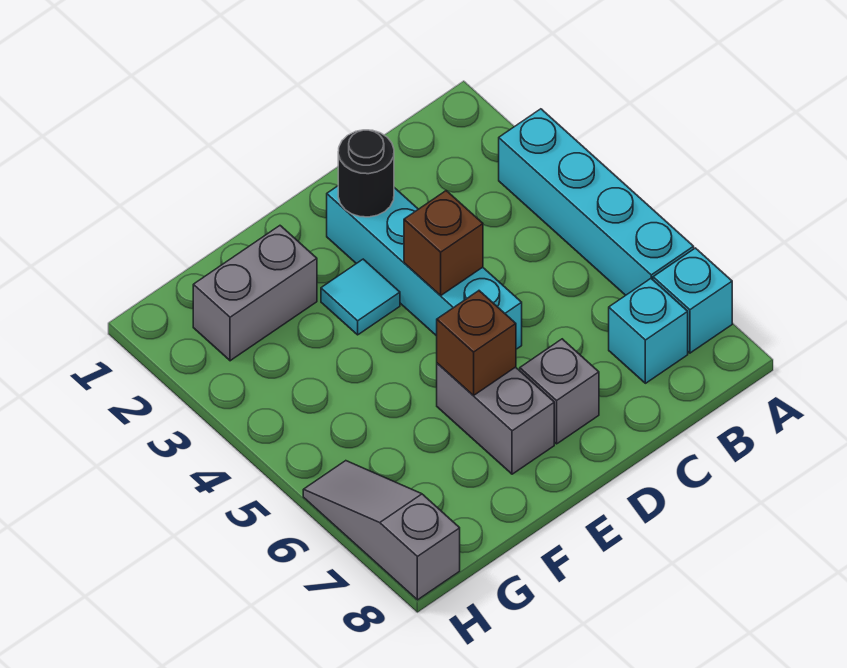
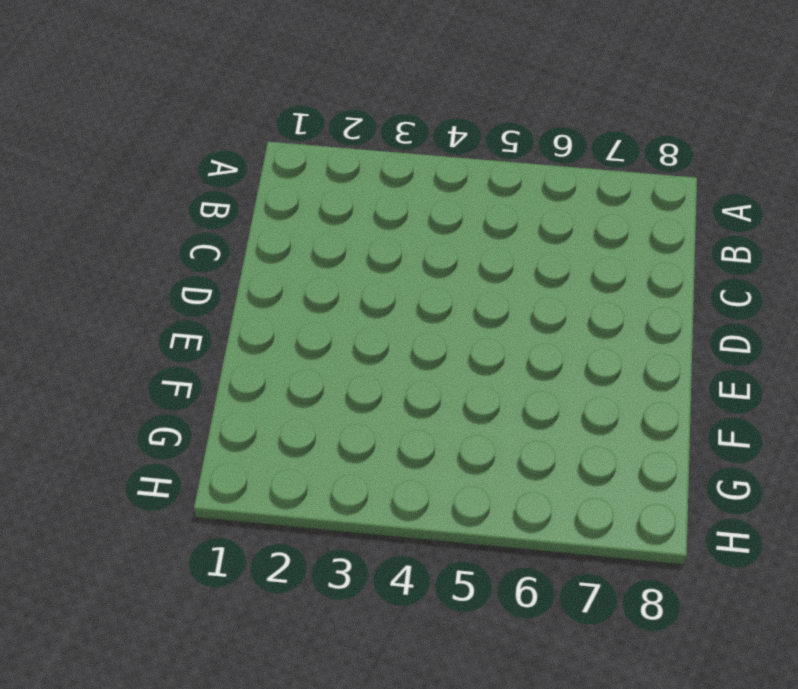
none -> cyan brick A3:A6 level 1
none -> cyan brick A7 level 1
none -> cyan brick B7 level 1

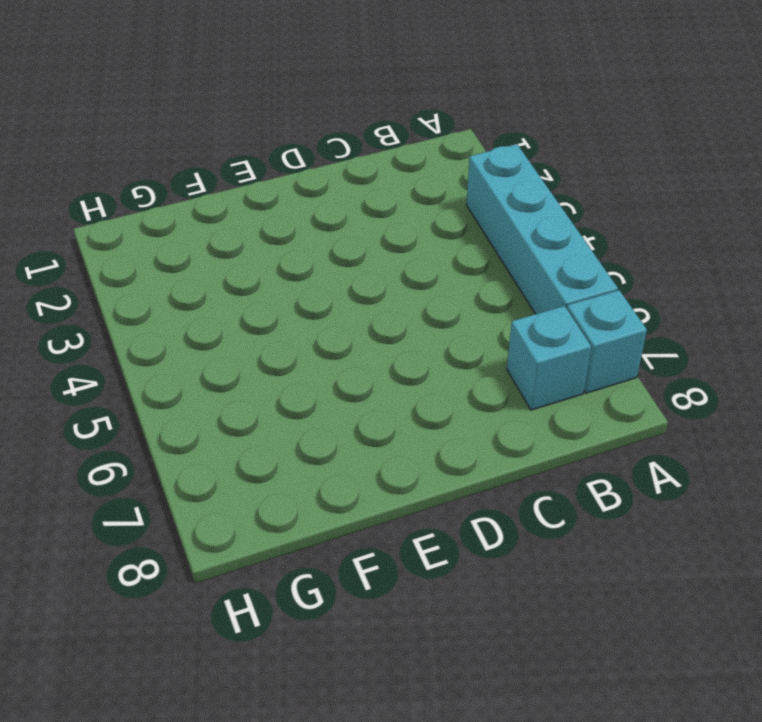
none -> cyan brick D2:D5 level 1
none -> grey brick D7 level 1
none -> cyan tile E3 level 1

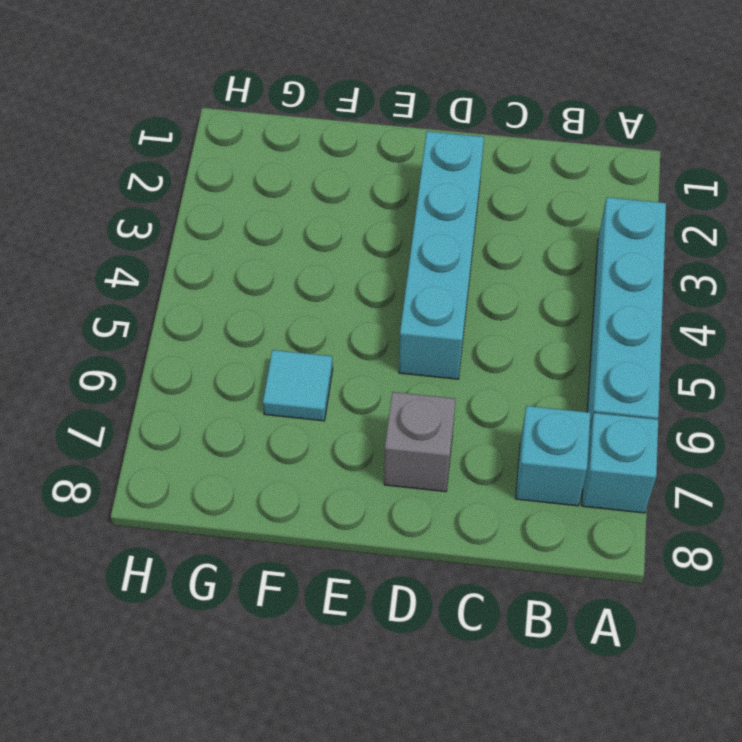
cyan tile F6 level 1 -> cyan tile E3 level 1
none -> grey brick E6:E7 level 1
none -> grey brick F2:G2 level 1
none -> grey slope H6:H8 level 1 top 8

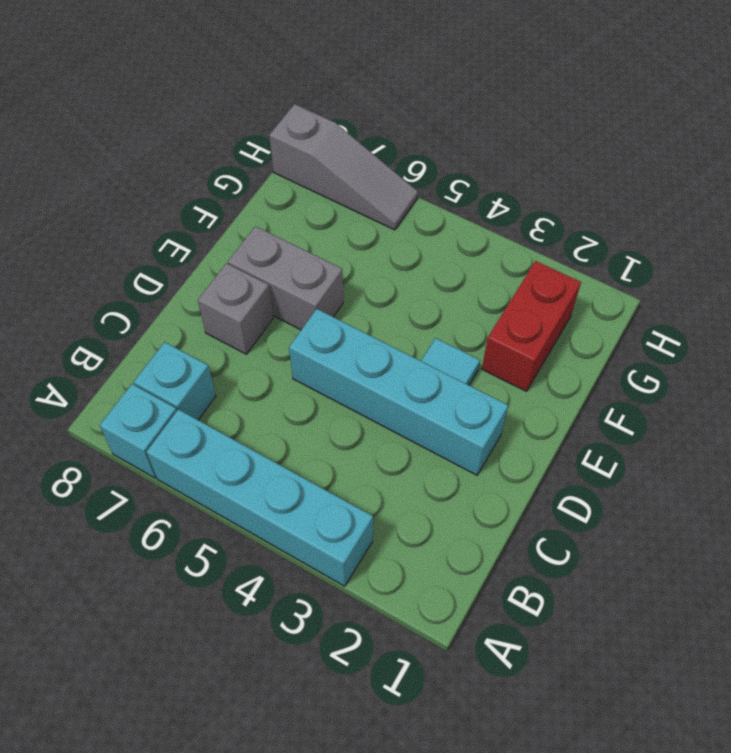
red brick F2:G2 level 1 -> grey brick F2:G2 level 1
none -> black round brick D2 level 2
none -> brown brick D4 level 2
none -> brown brick E6 level 2

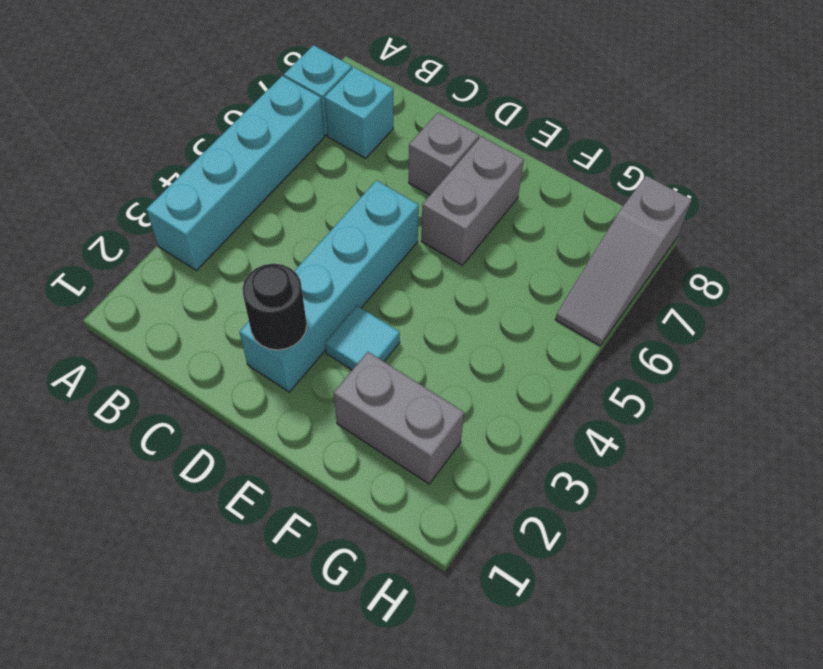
none -> brown brick D4 level 2
none -> brown brick E6 level 2

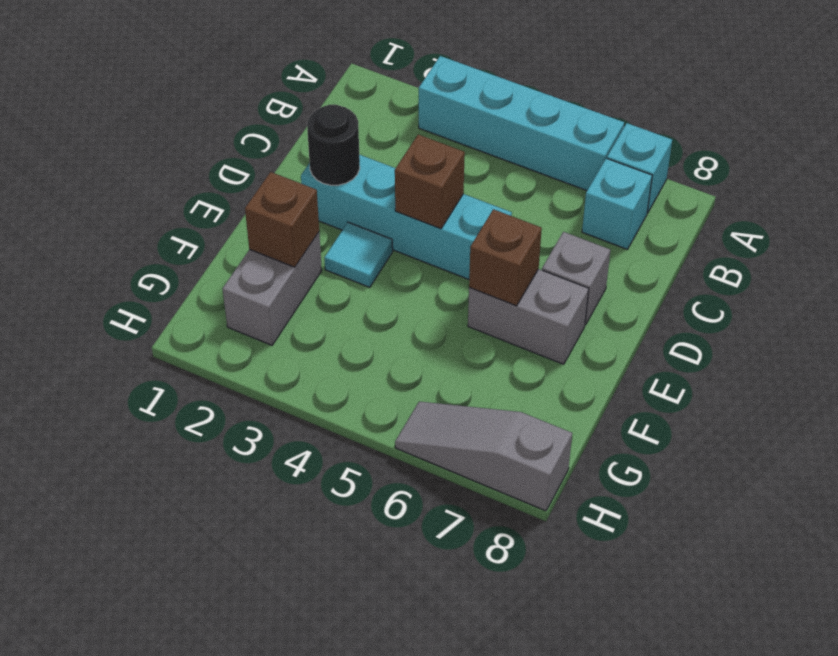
brown brick F2 level 2 -> none

